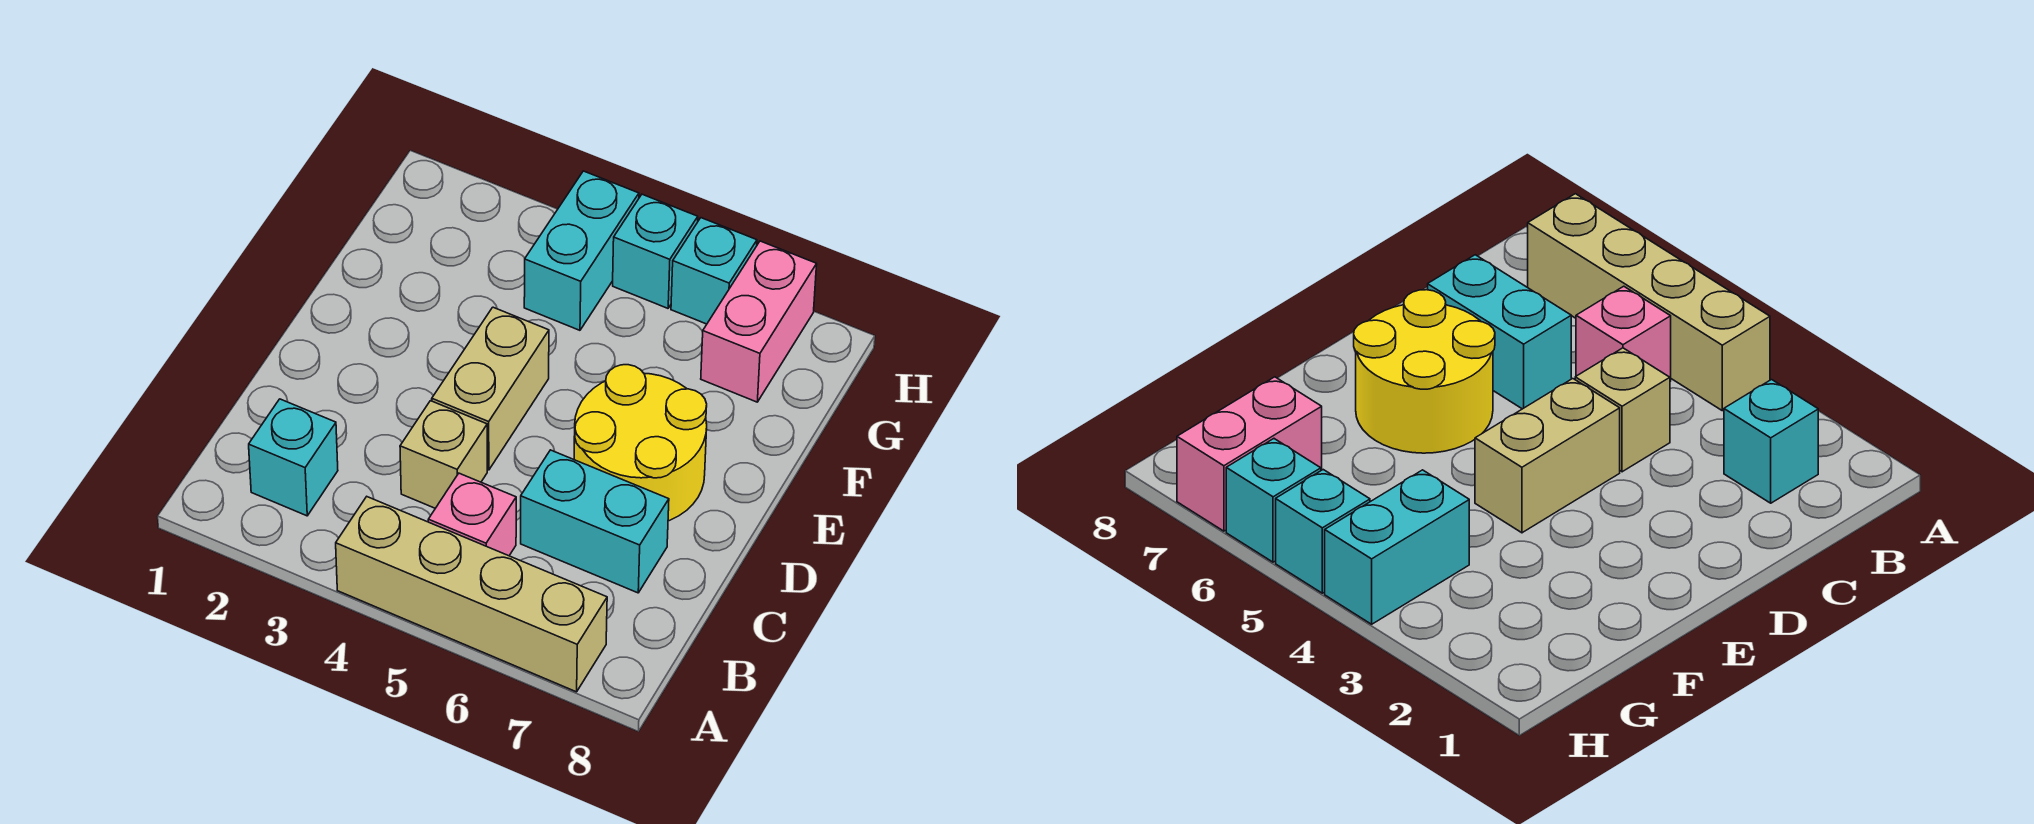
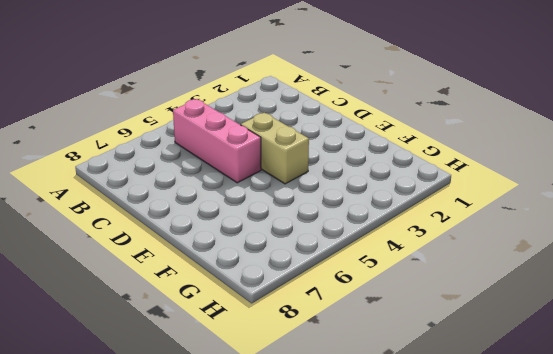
pink brick B5:D5 level 1 -> pink brick B5 level 1
none -> tan brick A4:A7 level 1
none -> cyan brick B2 level 1

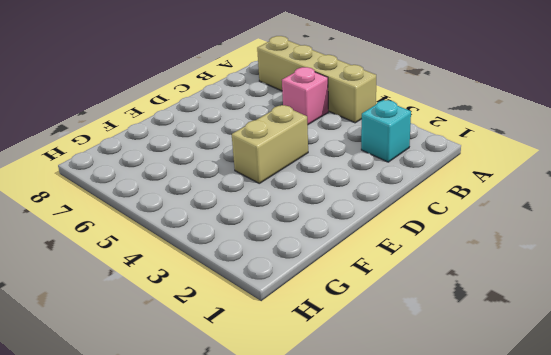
none -> tan brick C4 level 1
none -> cyan brick C6:C7 level 1

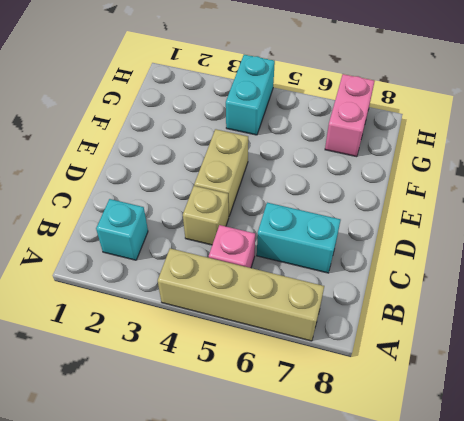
none -> yellow round brick D6:E7 level 1
none -> cyan brick H5 level 1

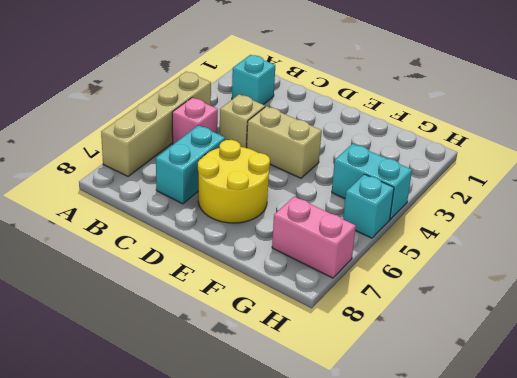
none -> cyan brick H6 level 1

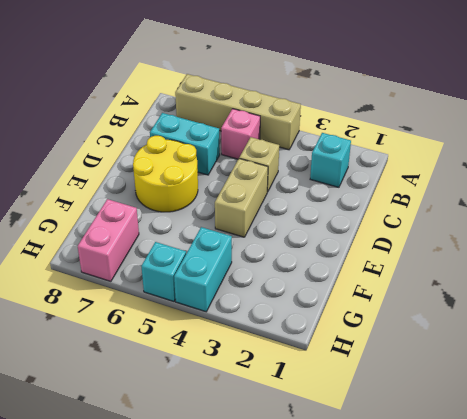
none -> cyan brick H6 level 1

